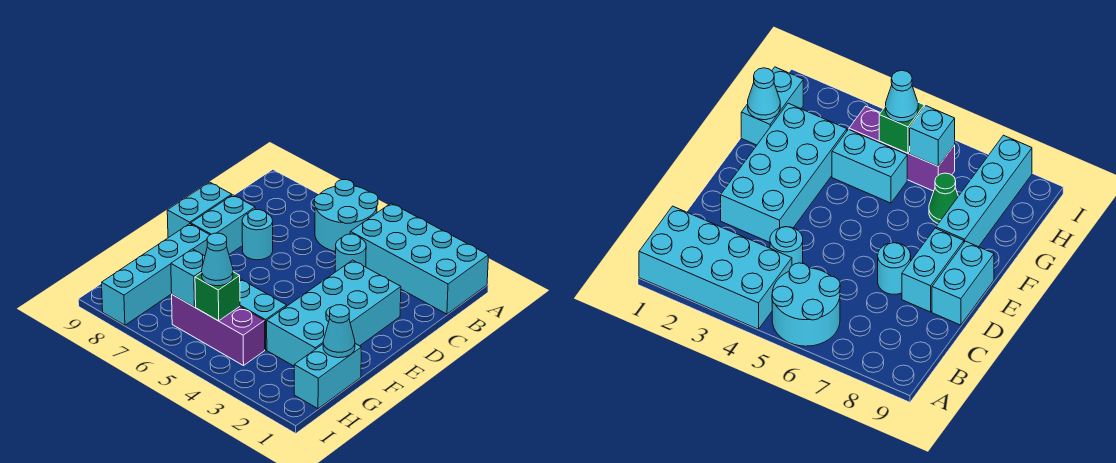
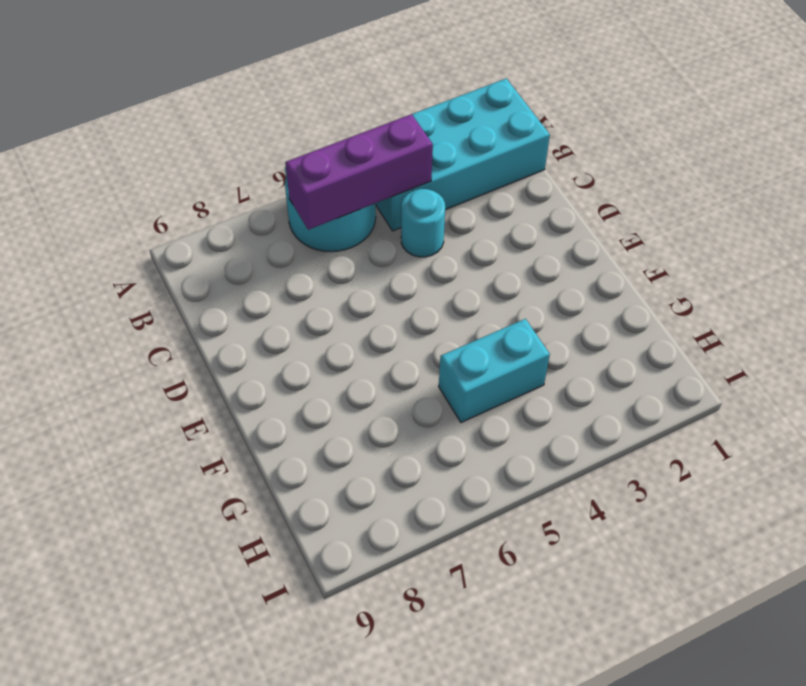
purple brick B4:B6 level 2 -> purple brick H4:H6 level 1
none -> cyan brick D2:G3 level 1
none -> cyan round brick D7 level 1
none -> cyan brick D8:E8 level 1

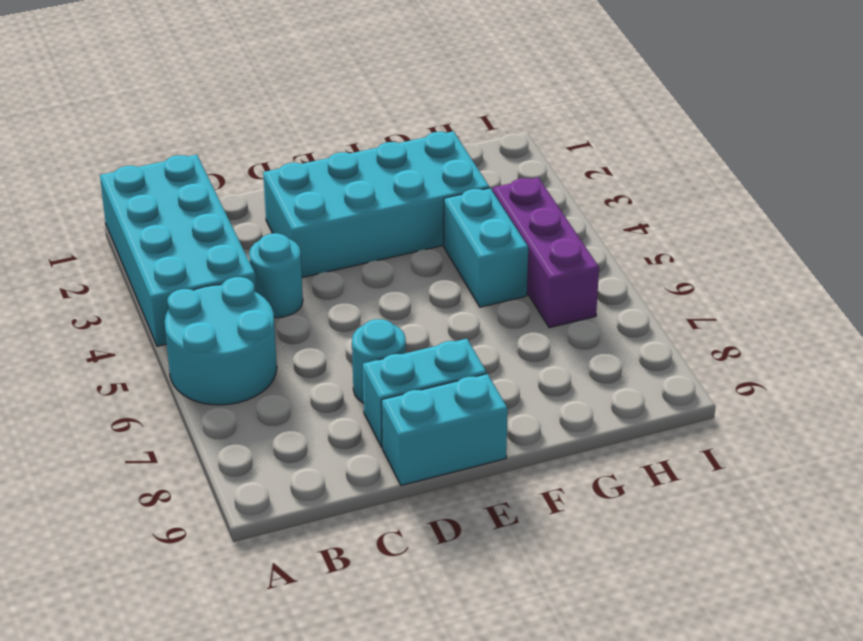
none -> cyan brick F8:I8 level 1
none -> cyan brick G1:H1 level 1
none -> green cone G7 level 1

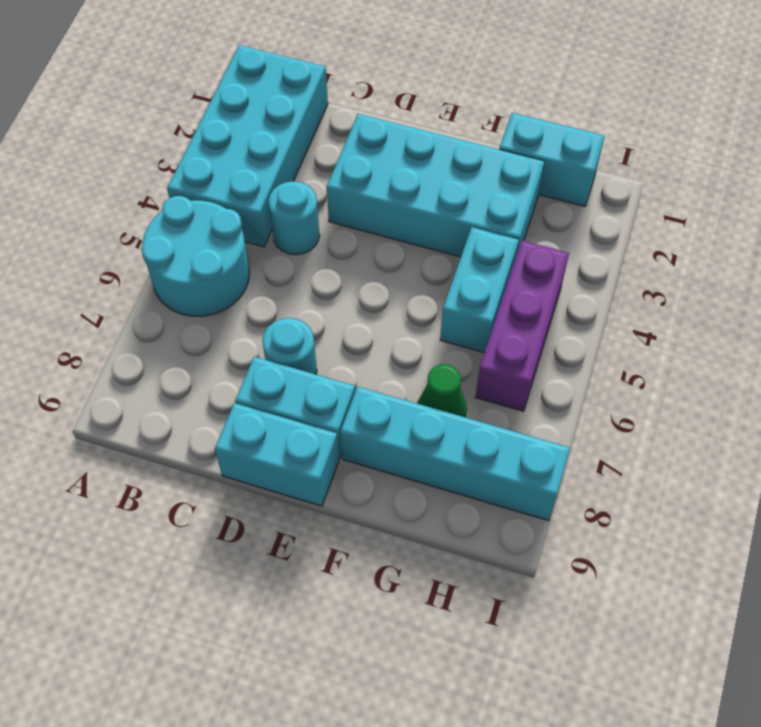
none -> cyan cone G1 level 2
none -> green brick H5 level 2
none -> cyan brick H6 level 2

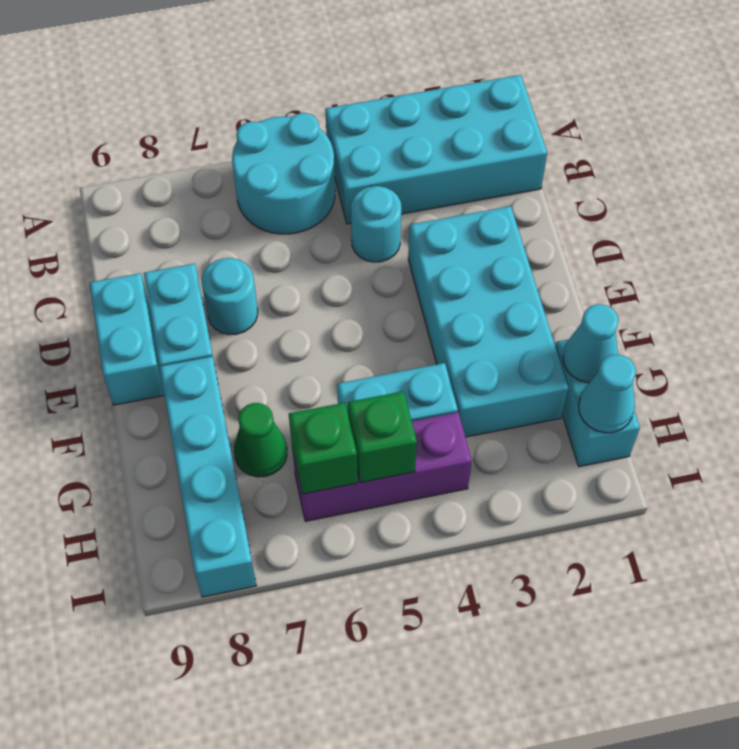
cyan cone H1 level 2 -> cyan cone H5 level 3
green brick H6 level 2 -> cyan brick H6 level 2

